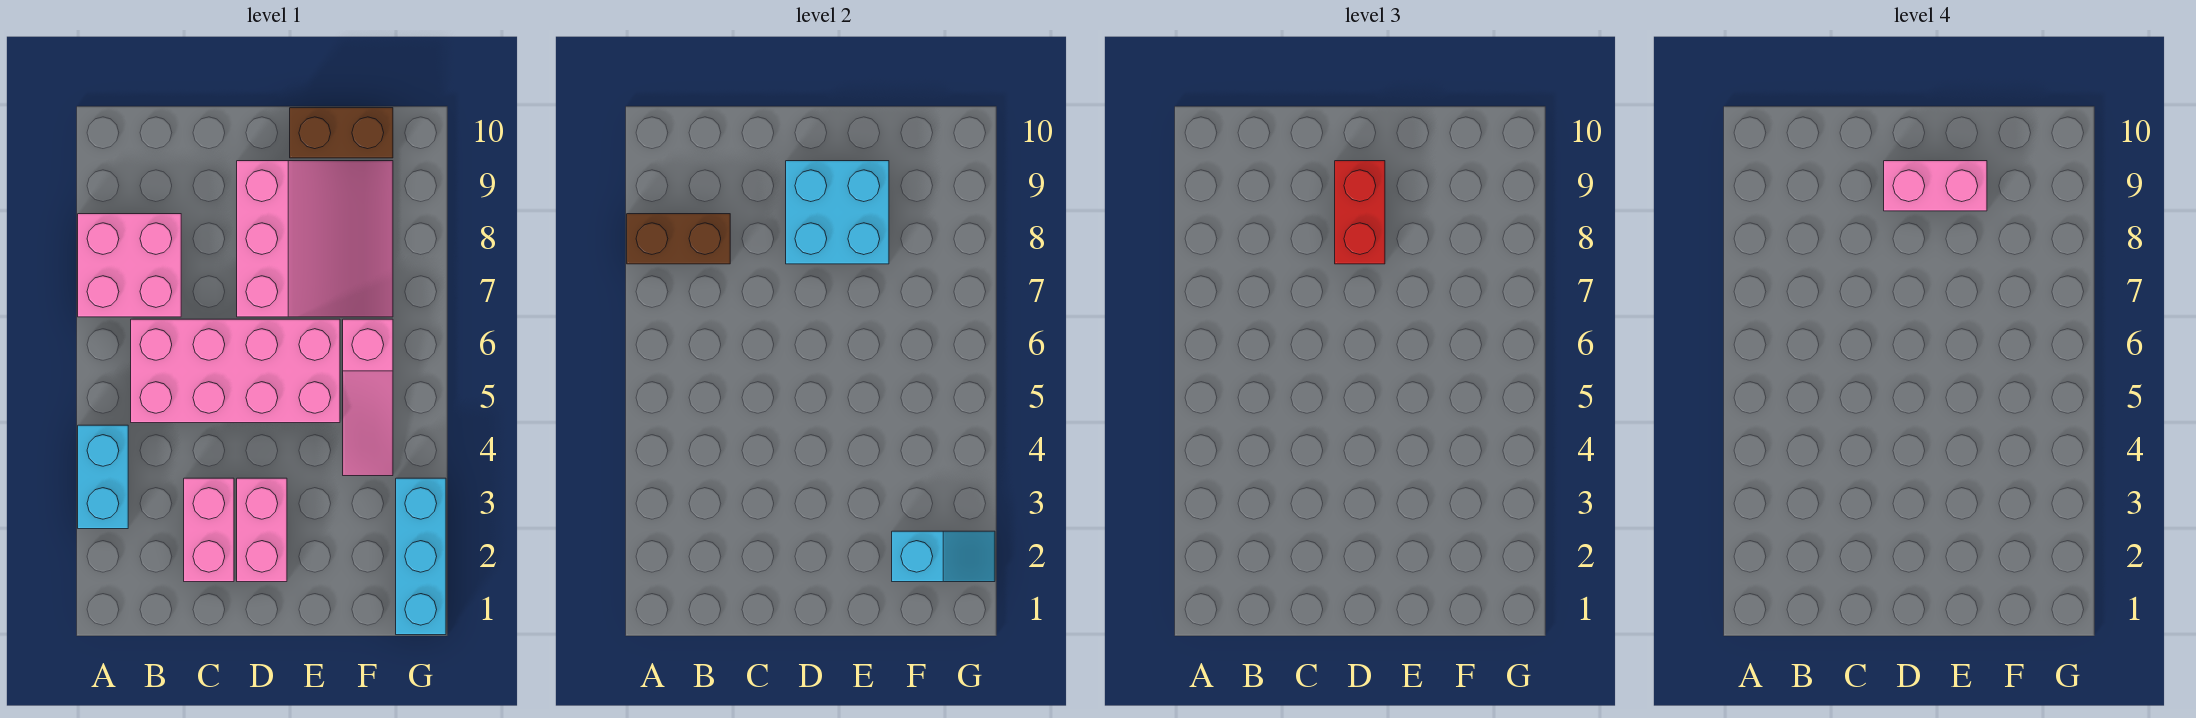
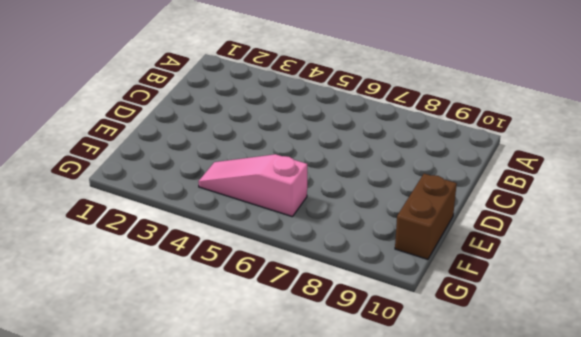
none -> cyan brick A3:A4 level 1
none -> pink brick A7:B8 level 1
none -> pink brick B5:E6 level 1

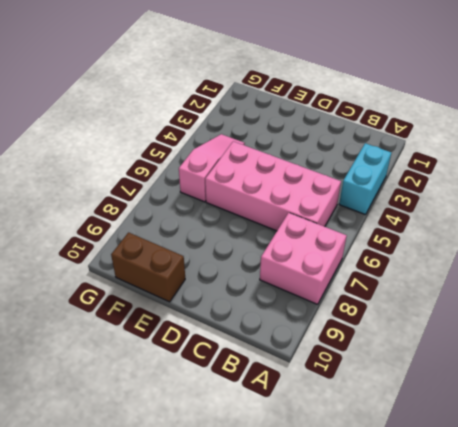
none -> pink brick C2:C3 level 1
none -> pink brick D2:D3 level 1
none -> pink slope D7:F9 level 1 top D

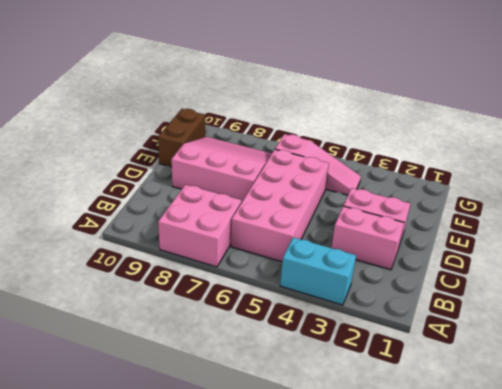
none -> cyan brick G1:G3 level 1
none -> brown brick A8:B8 level 2
none -> cyan brick D8:E9 level 2

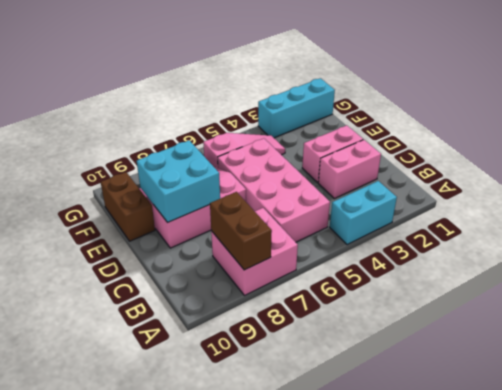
none -> cyan slope F2:G2 level 2 top F
none -> red brick D8:D9 level 3
none -> pink brick D9:E9 level 4

